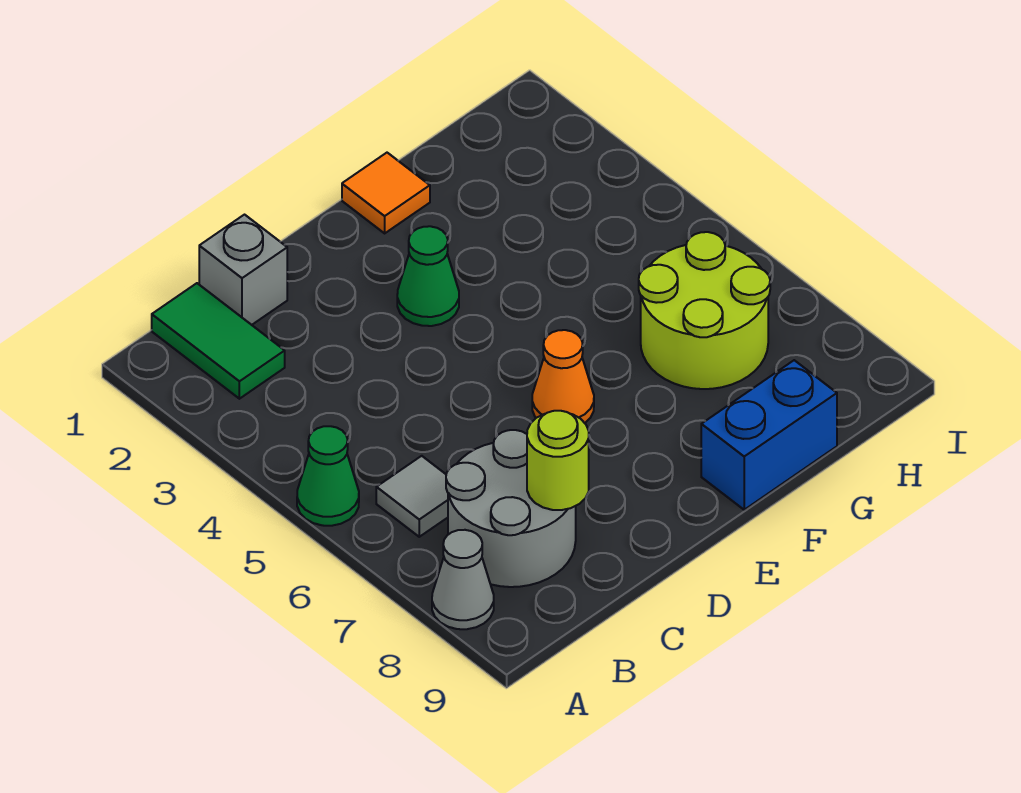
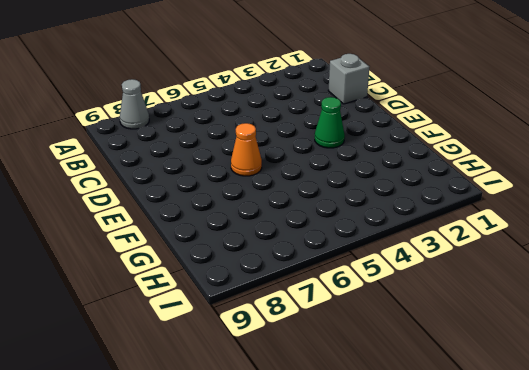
none -> green cone A5 level 1
none -> green tile B1:B2 level 1
none -> grey tile B6 level 1

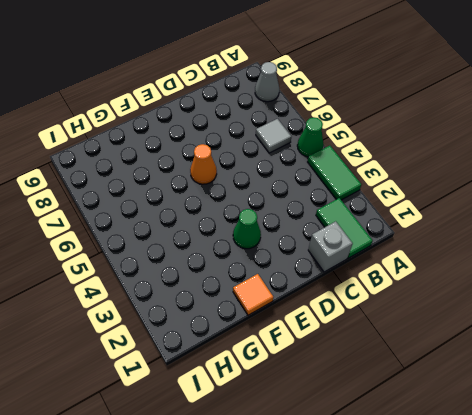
green tile A3:A4 level 1 -> none
none -> grey round brick B7:C8 level 1
none -> blue brick F9:G9 level 1
none -> lime round brick G6:H7 level 1

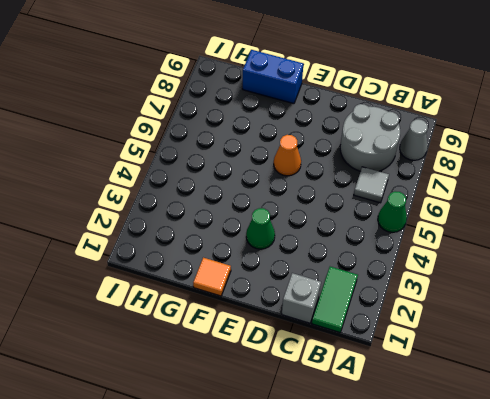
none -> lime round brick G6:H7 level 1
none -> lime round brick C8 level 2

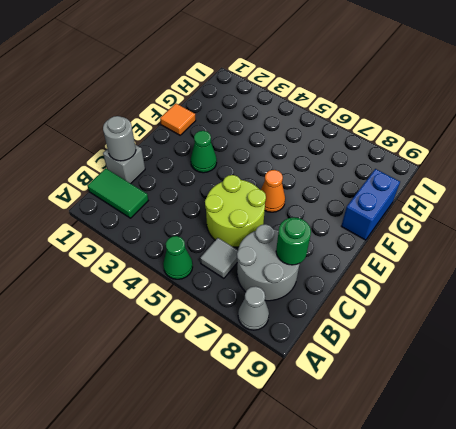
grey round brick C1 level 2 -> none
lime round brick C5:D6 level 1 -> lime round brick G6:H7 level 1
green round brick C8 level 2 -> lime round brick C8 level 2

